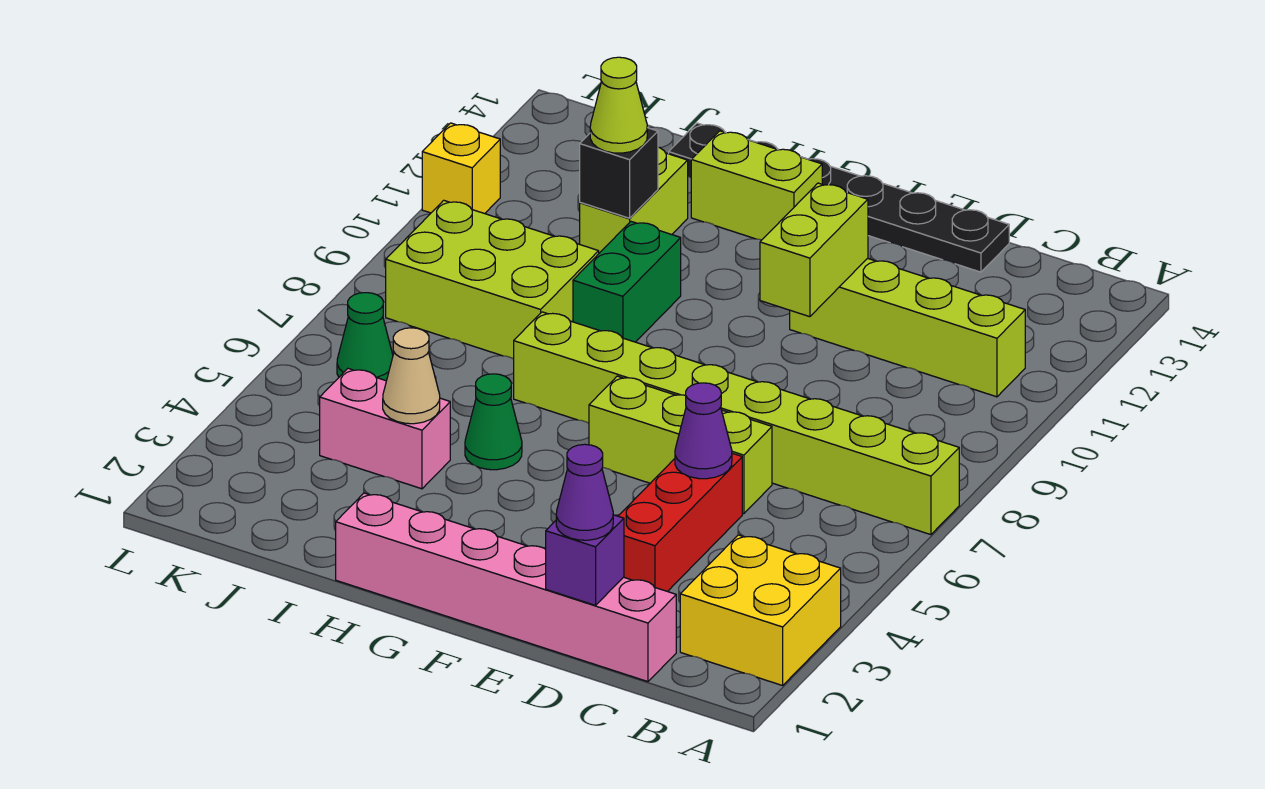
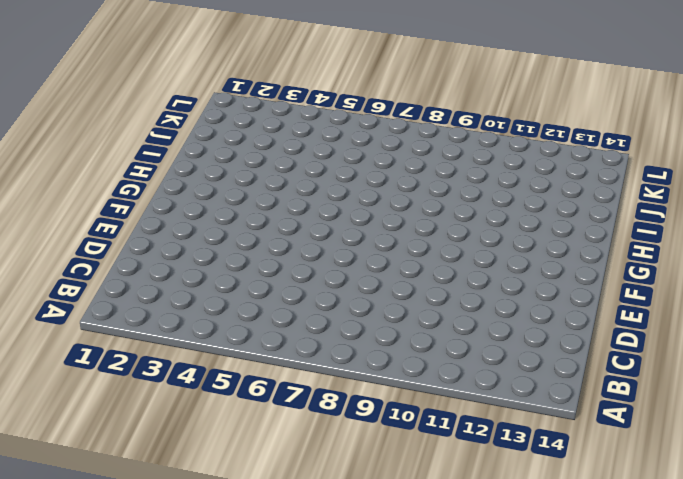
none -> yellow brick A2:B3 level 1
none -> lime brick A7:H7 level 1
none -> lime brick B11:E11 level 1

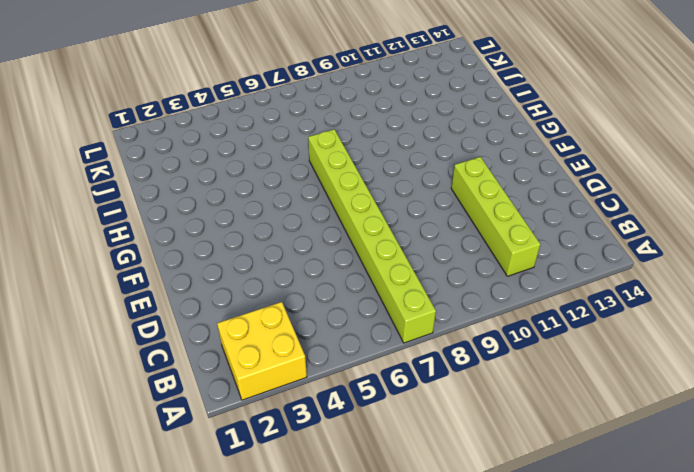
none -> pink brick C1:H1 level 1
none -> red brick D3:D5 level 1
none -> lime brick D6:F6 level 1

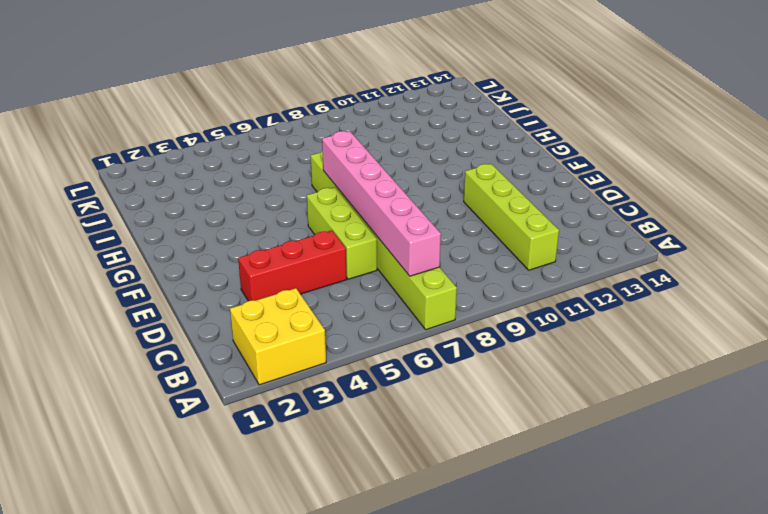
pink brick B7:G7 level 2 -> pink brick C1:H1 level 1
none -> black plate D14:I14 level 1
none -> lime brick G13:H13 level 1
none -> green cone H5 level 1

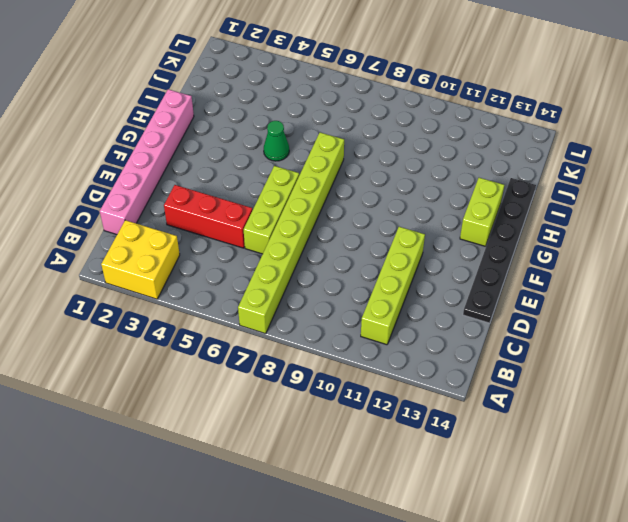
none -> green brick H9:H10 level 1
none -> pink brick I4:J4 level 1
none -> lime brick I8:K9 level 1

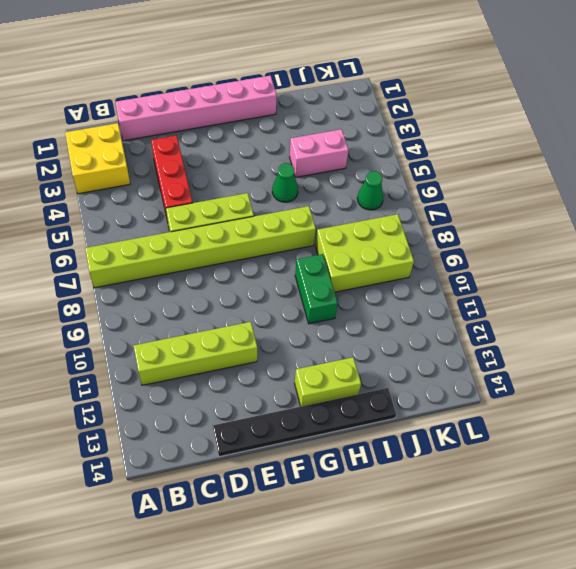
none -> lime brick I11:I12 level 1
none -> yellow brick L11 level 1
none -> purple brick D1 level 2

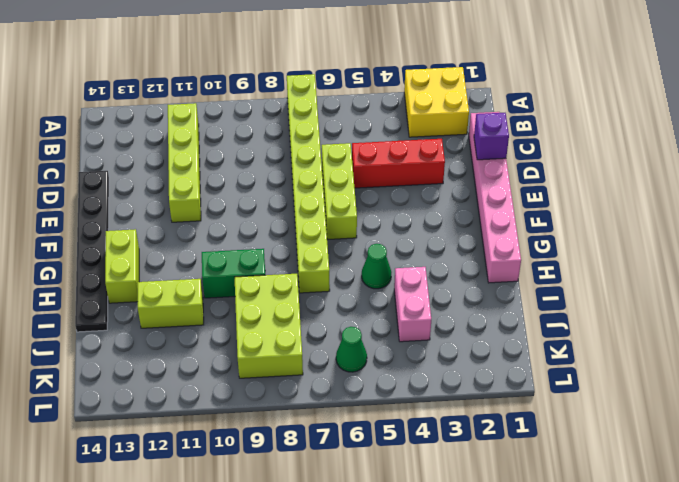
none -> yellow brick L11 level 1
none -> purple cone D5 level 2
none -> lime brick E10:E11 level 2

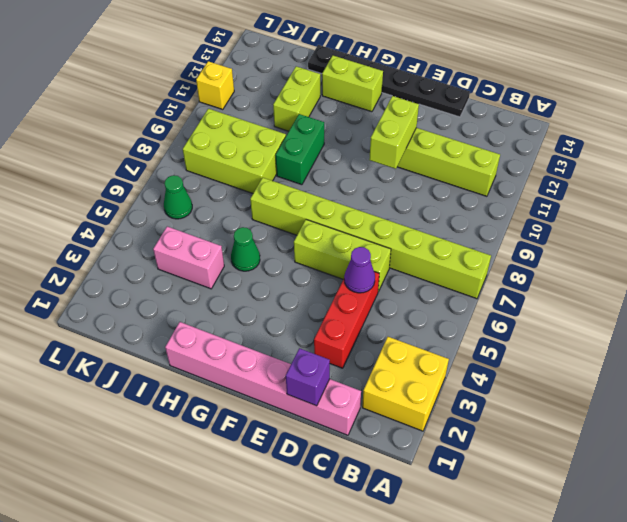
none -> tan cone I4 level 2
none -> black brick I11 level 2
none -> purple cone D1 level 3

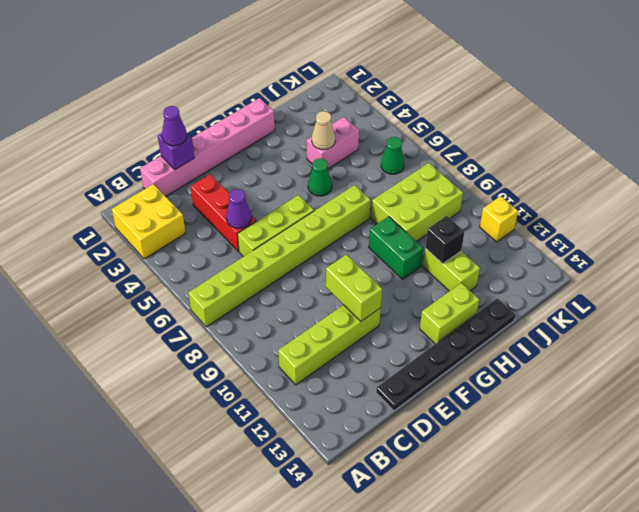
none -> lime cone I11 level 3

